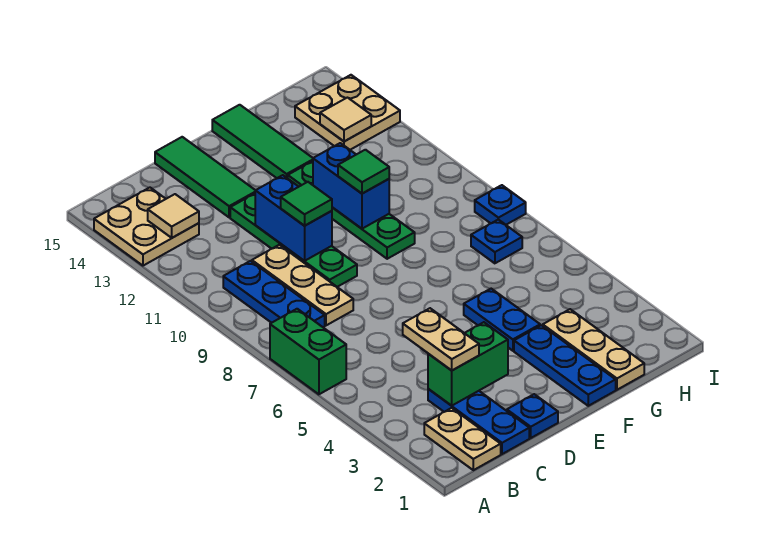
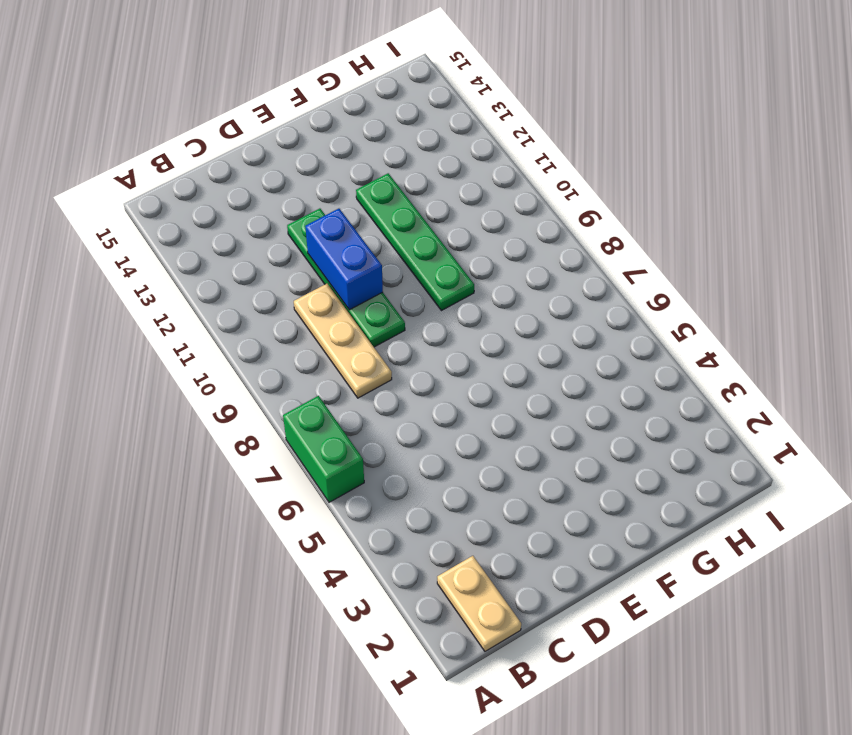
none -> tan plate A13:B14 level 1
none -> blue plate B8:B10 level 1
none -> blue plate C1:C3 level 1

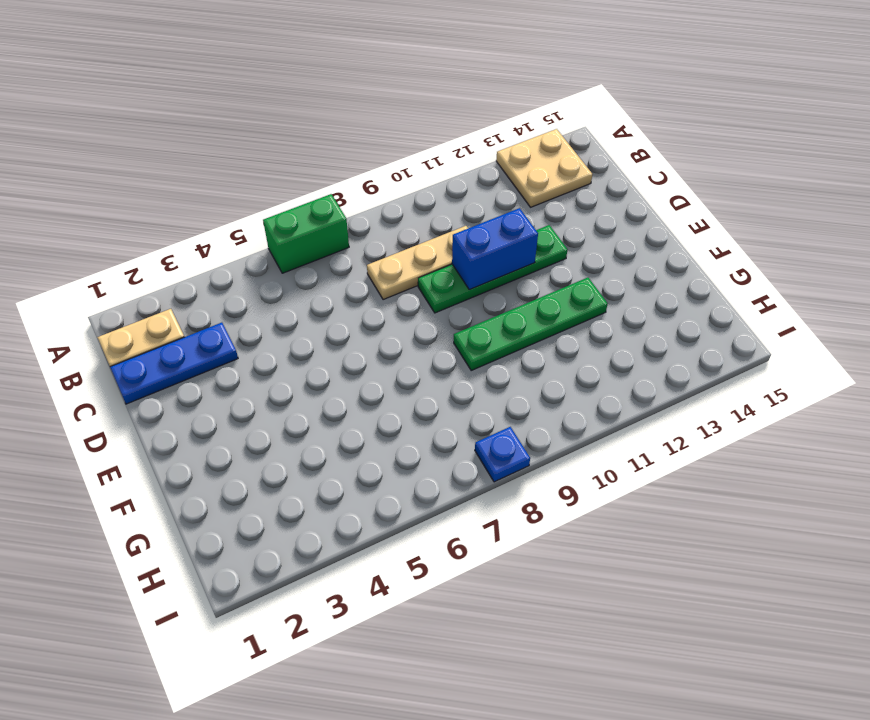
none -> blue plate B8:B10 level 1
none -> blue plate D1 level 1
none -> green tile D13:D15 level 1

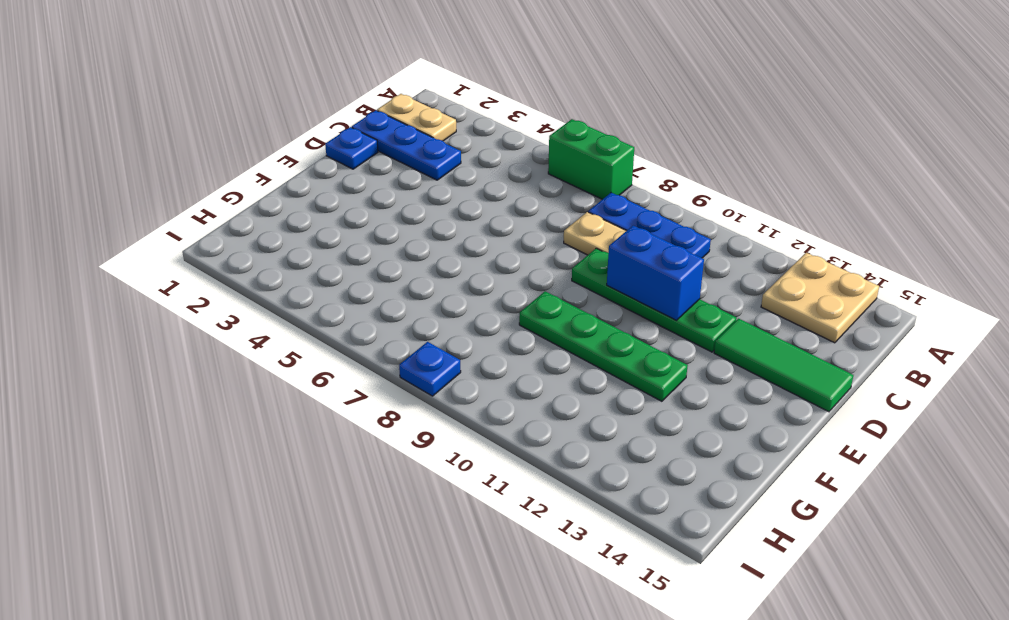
none -> blue plate F1:F3 level 1
none -> blue plate F4:F5 level 1
none -> green tile F13:F15 level 1

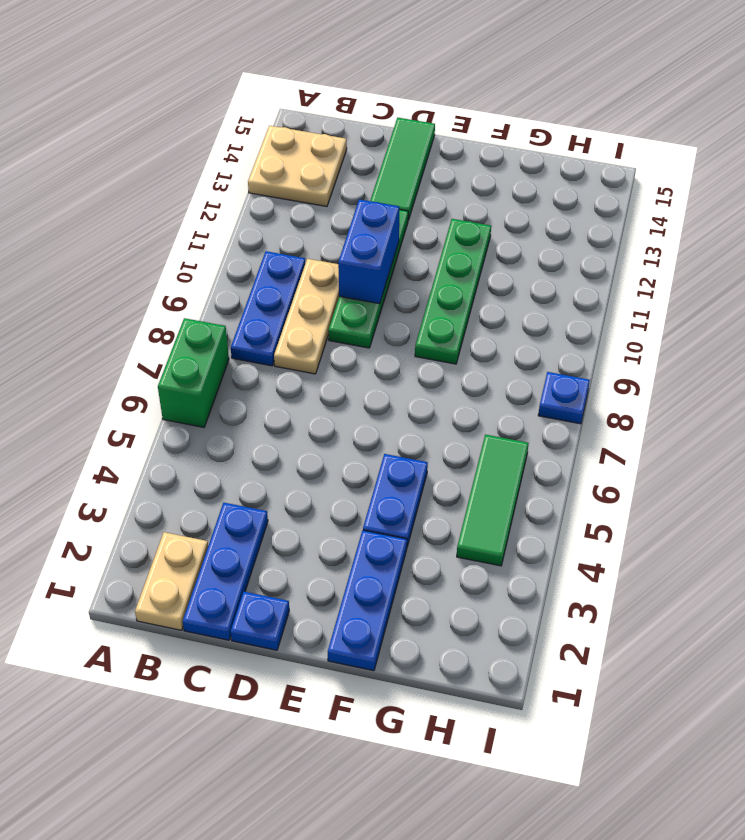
green tile H4:H6 level 1 -> green tile F13:F15 level 1
none -> tan plate G1:G3 level 1
none -> blue plate H7 level 1
none -> tan plate H13:I14 level 1

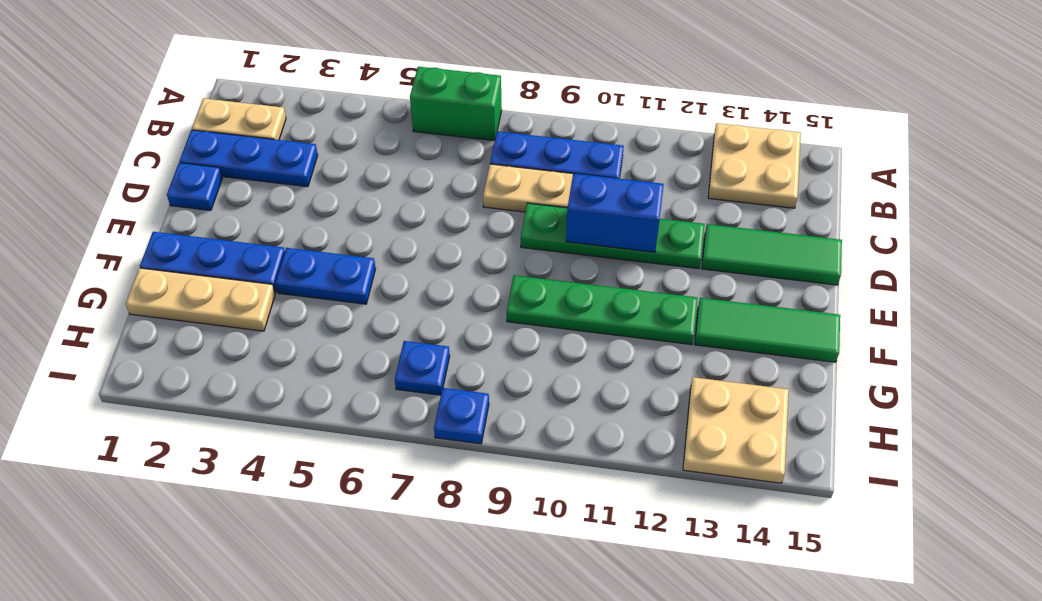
none -> tan tile B13 level 2
none -> green brick C3:D3 level 2
none -> blue brick F10:F11 level 2

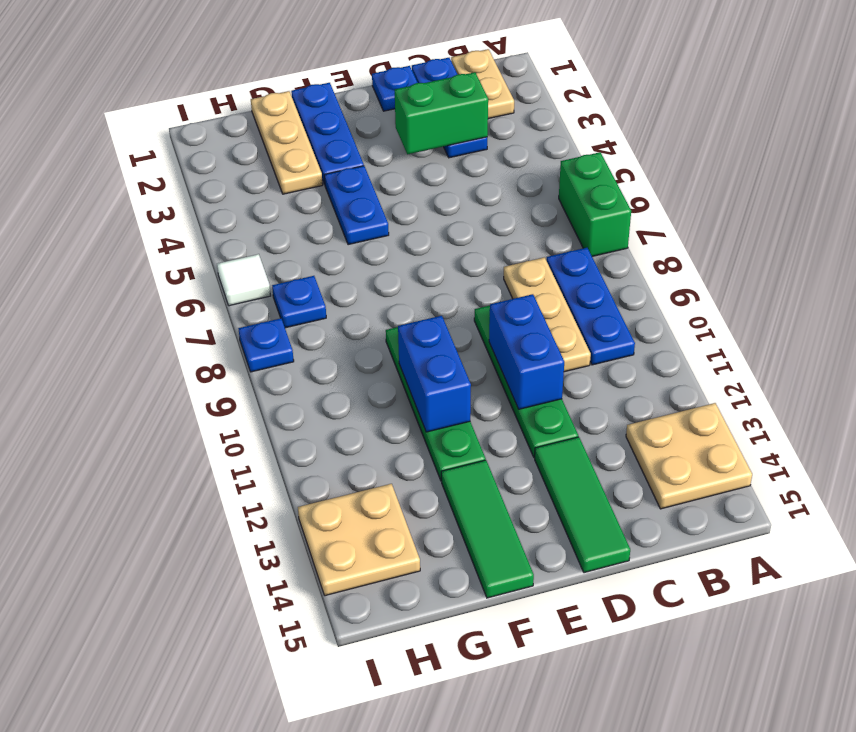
white tile I6 level 1 -> none
none -> tan tile B13 level 2
none -> tan tile H13 level 2
none -> tan plate C3:C4 level 3

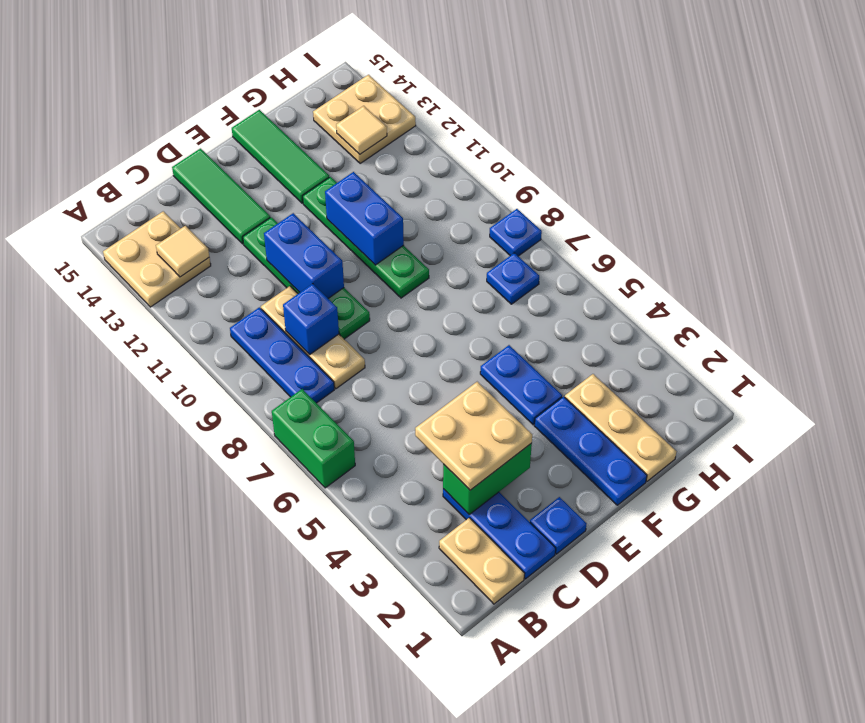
tan plate C3:D4 level 3 -> tan plate C3:C4 level 3
blue brick C9 level 2 -> none
none -> green tile D10 level 3
none -> green tile F10 level 3

